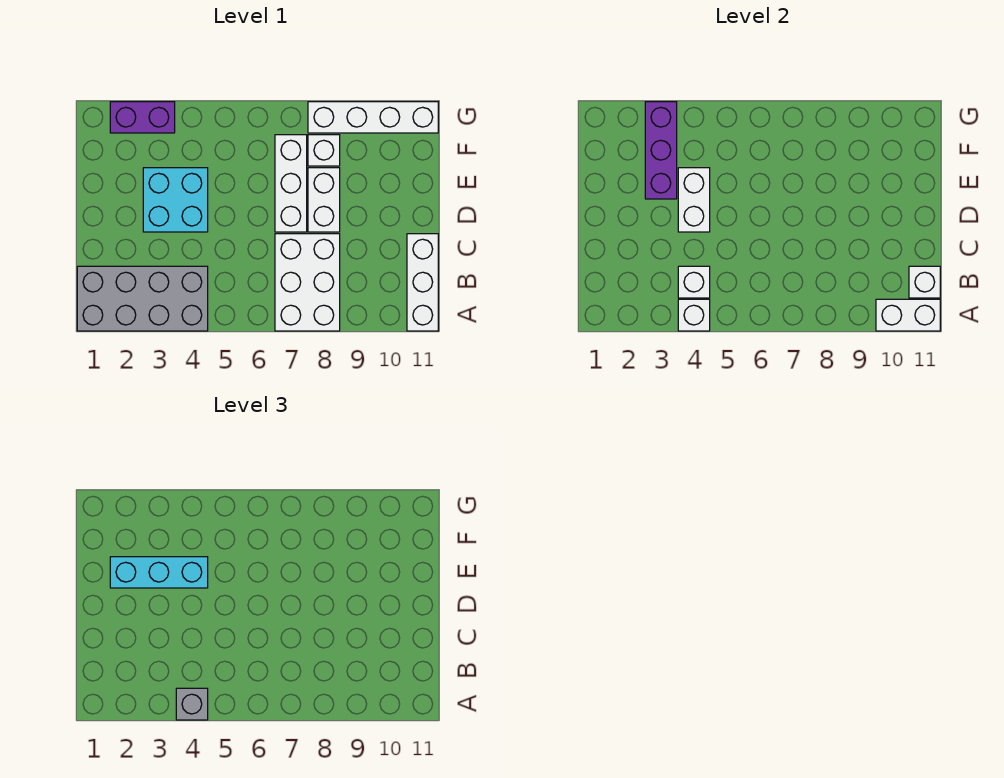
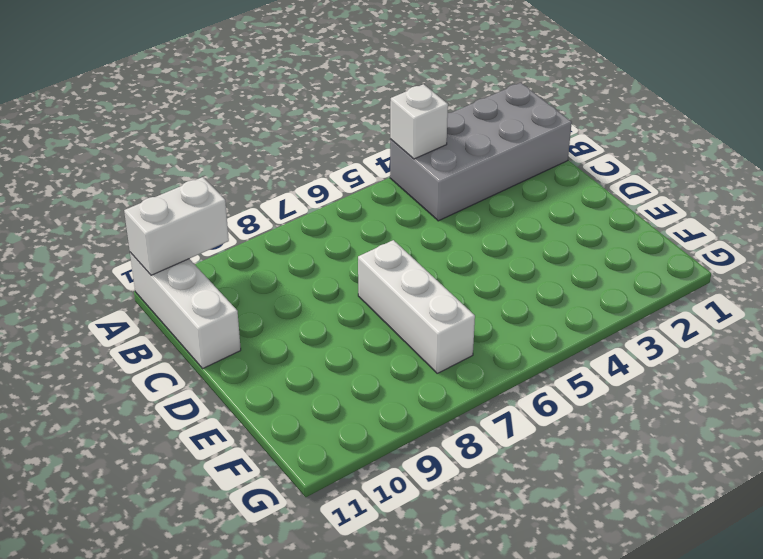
none -> white brick A7:C8 level 1
none -> cyan brick D3:E4 level 1
none -> white brick D8:E8 level 1

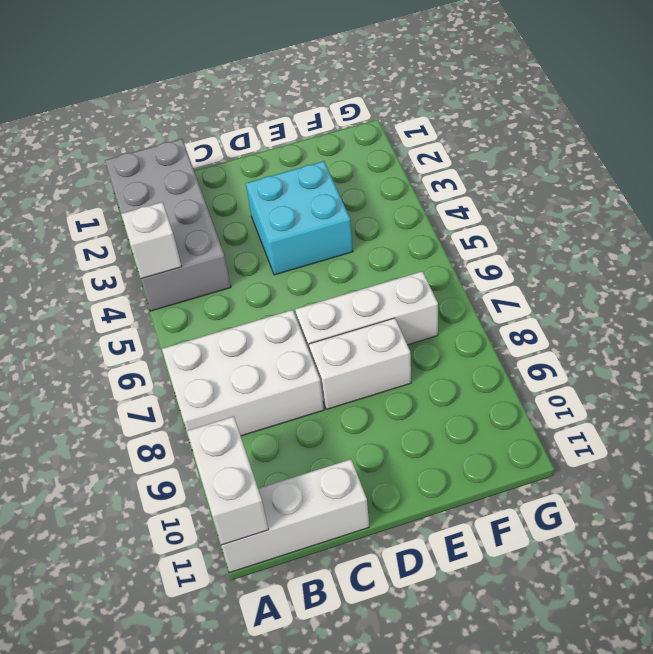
none -> white brick F8 level 1
none -> purple brick G2:G3 level 1
none -> white brick G8:G11 level 1

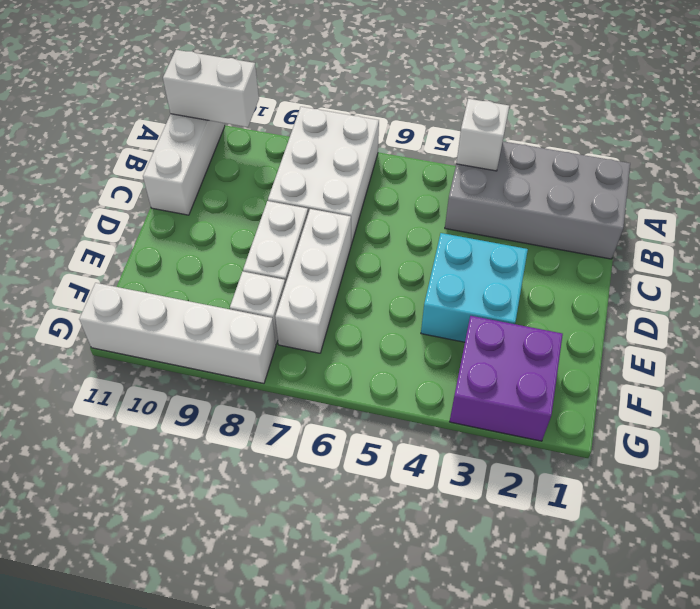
purple brick F2:G3 level 1 -> purple brick G2:G3 level 1
none -> white brick B4 level 2
none -> white brick B11 level 2
none -> white brick D4:E4 level 2

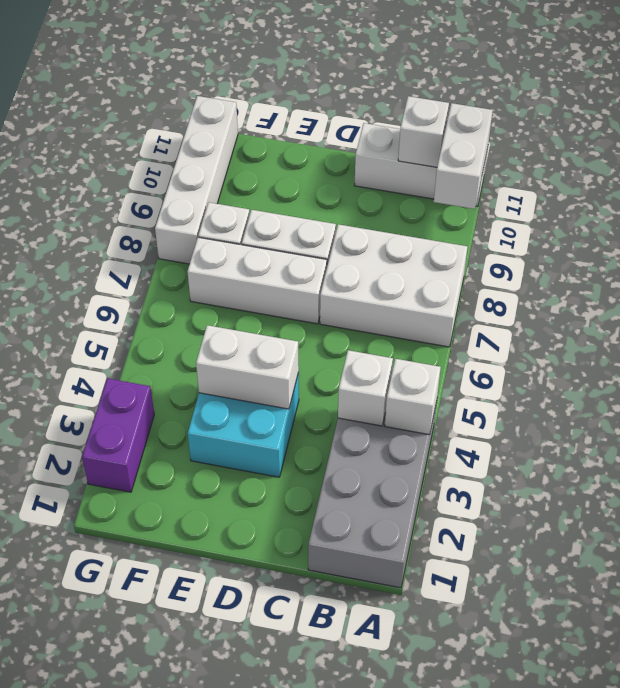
none -> purple brick E3:G3 level 2
none -> grey brick A4 level 3
none -> cyan brick E2:E4 level 3

